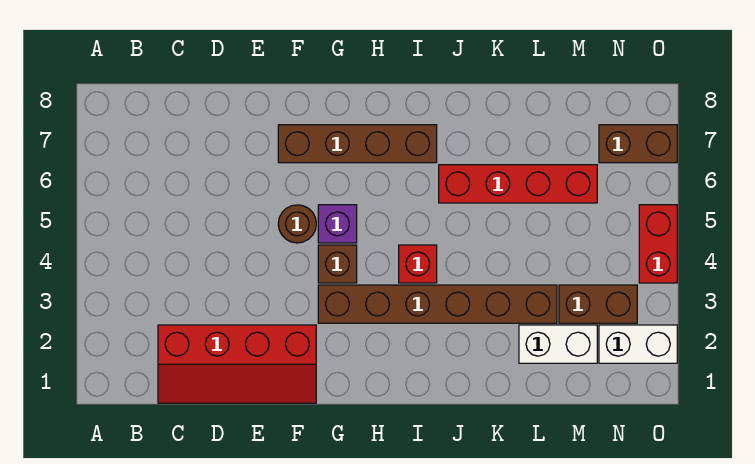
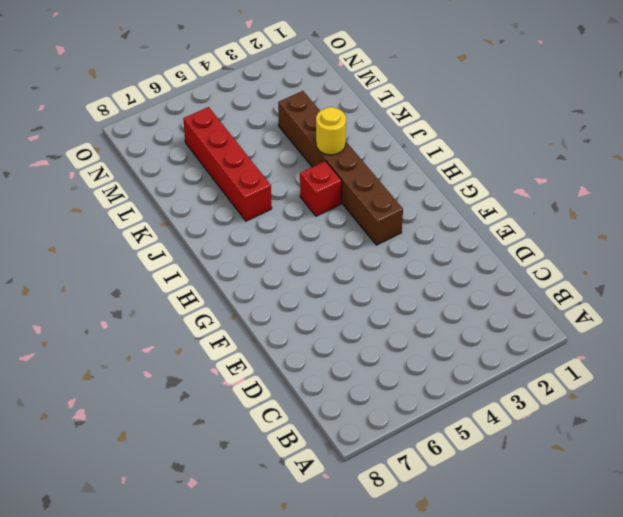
yellow round brick J3 level 2 -> none
none -> red slope C1:F2 level 1 top 2
none -> brown round brick F5 level 1
none -> brown brick F7:I7 level 1

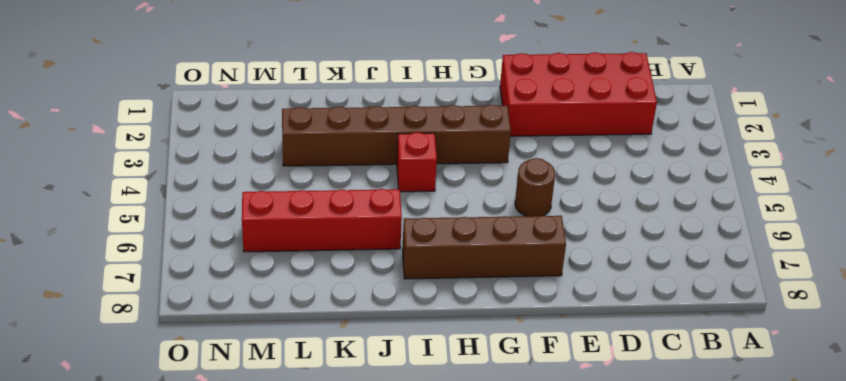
red brick C1:F2 level 1 -> red slope C1:F2 level 1 top 2
none -> brown brick G4 level 1
none -> purple brick G5 level 1
none -> white brick L2:M2 level 1

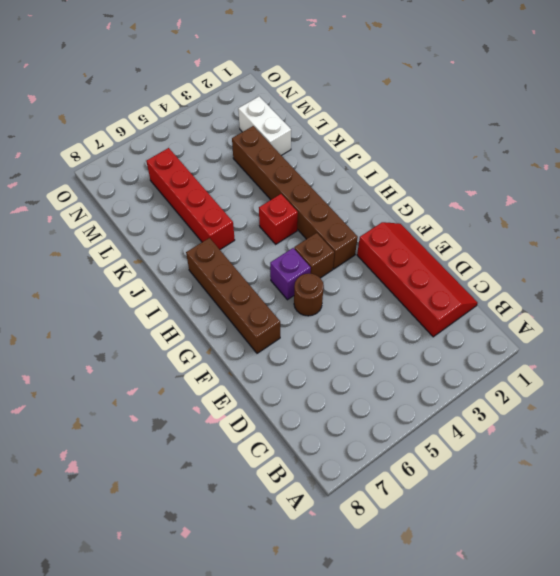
none -> brown brick M3:N3 level 1
none -> white brick N2:O2 level 1
none -> brown brick N7:O7 level 1

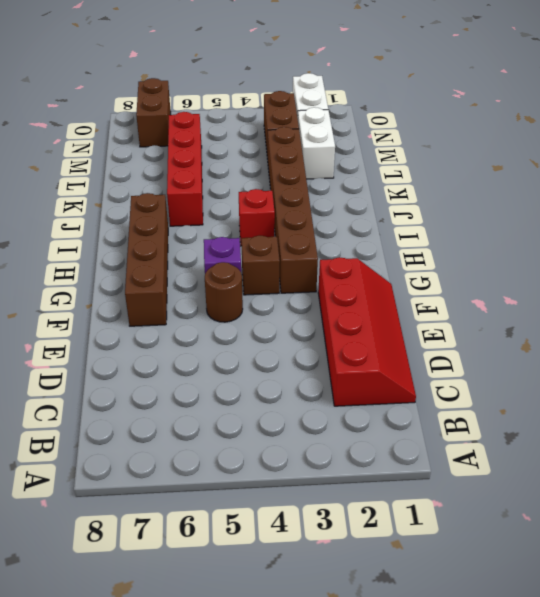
none -> red brick O4:O5 level 1

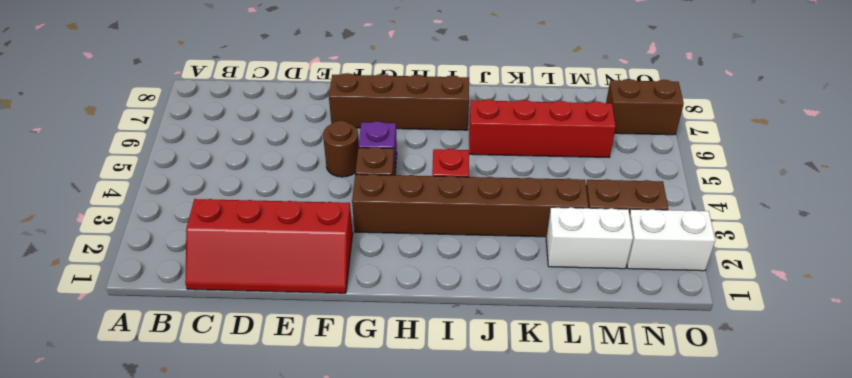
none -> red brick O4:O5 level 1

